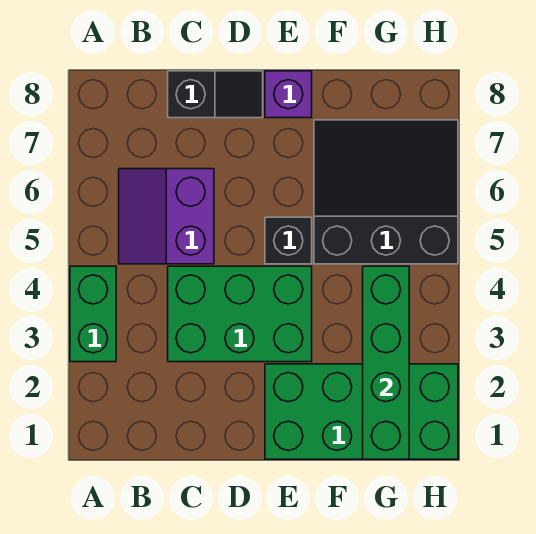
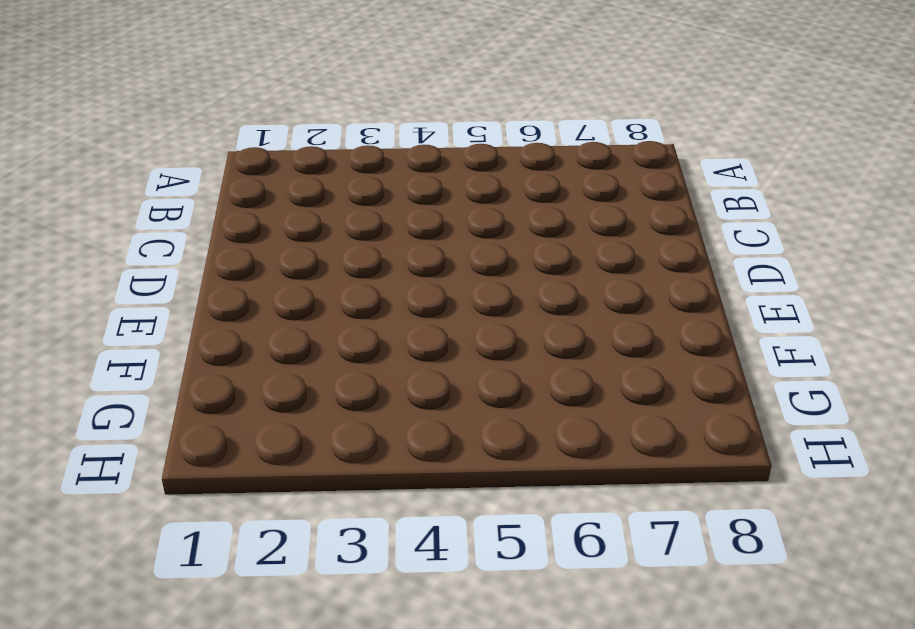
none -> green brick A3:A4 level 1
none -> purple slope B5:C6 level 1 top C

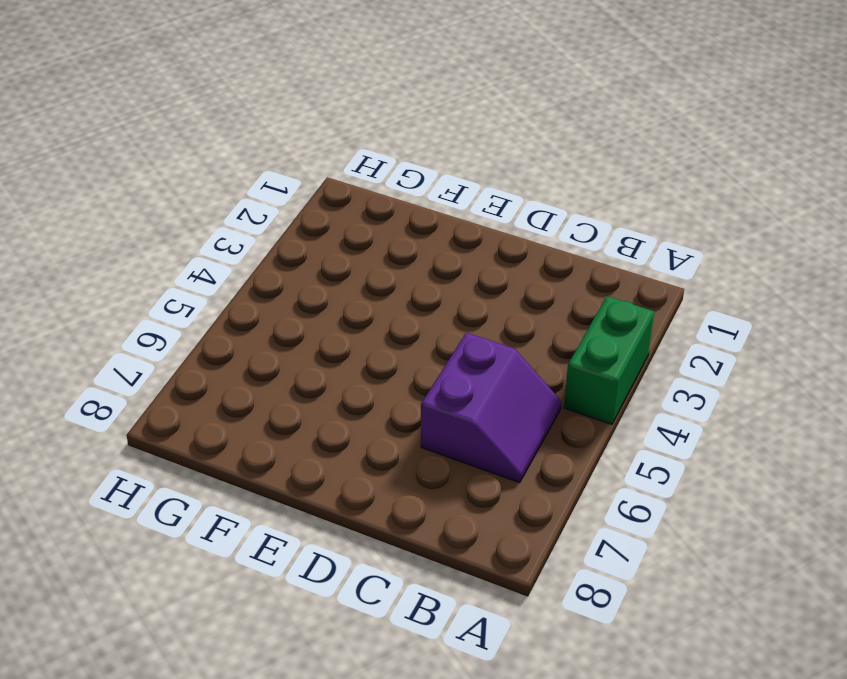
none -> green brick C3:E4 level 1
none -> black slope C8:D8 level 1 top C

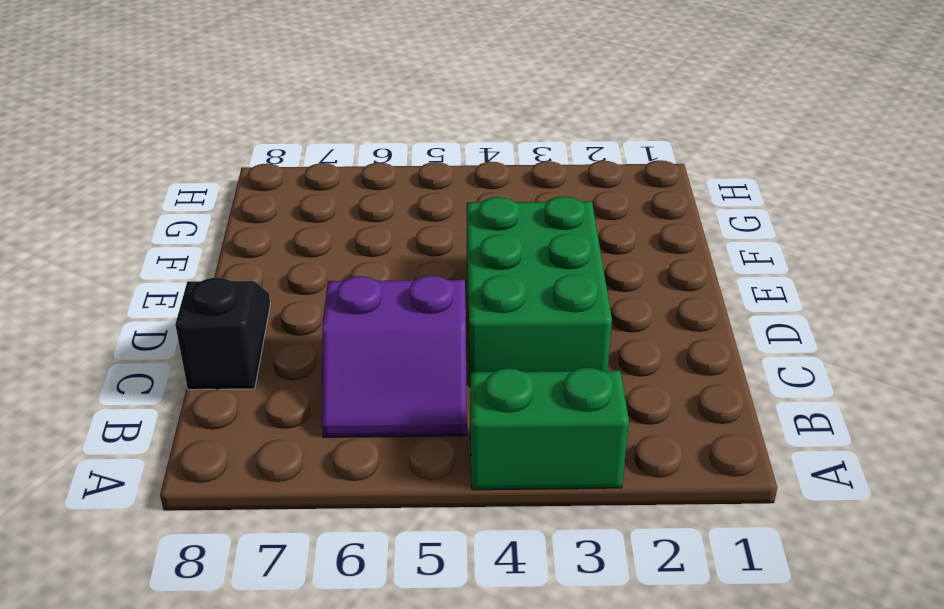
none -> green brick E1:H2 level 1
none -> black brick E5 level 1

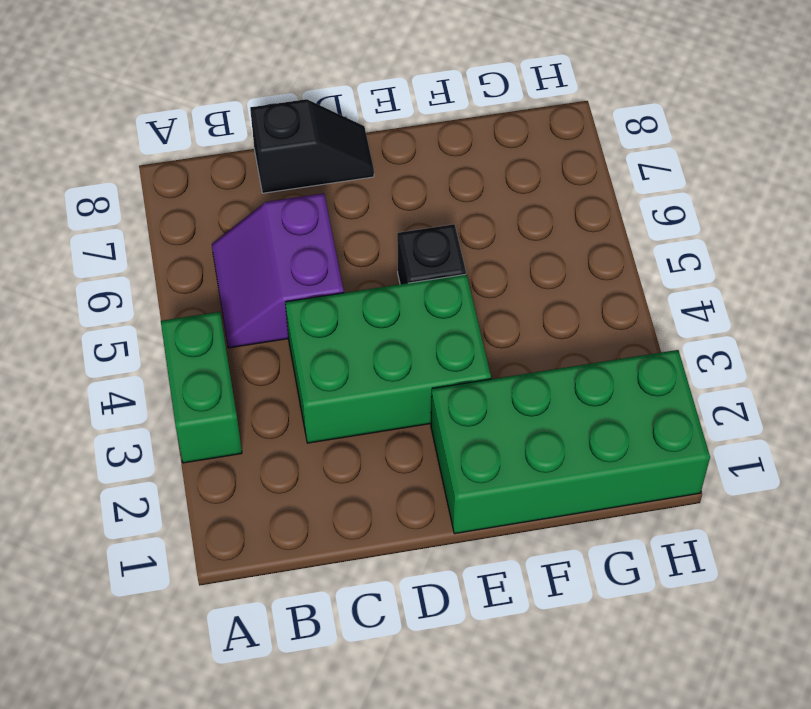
none -> purple brick E8 level 1
none -> black slope F5:H7 level 1 top 5

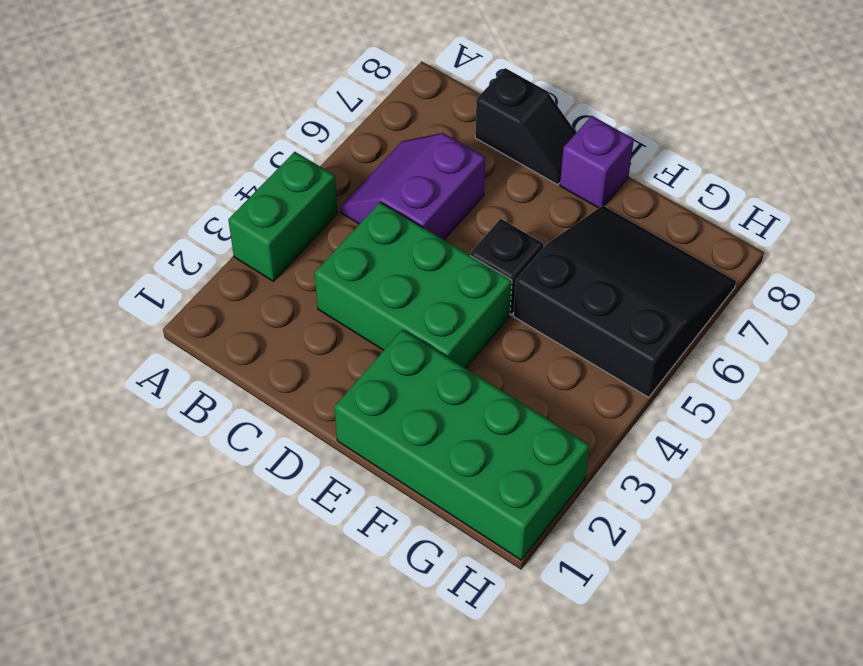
none -> green brick G1:G4 level 2

